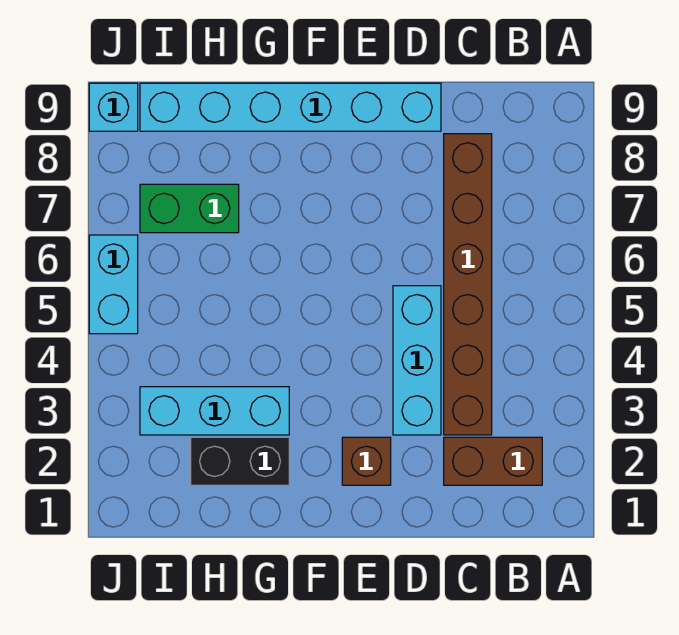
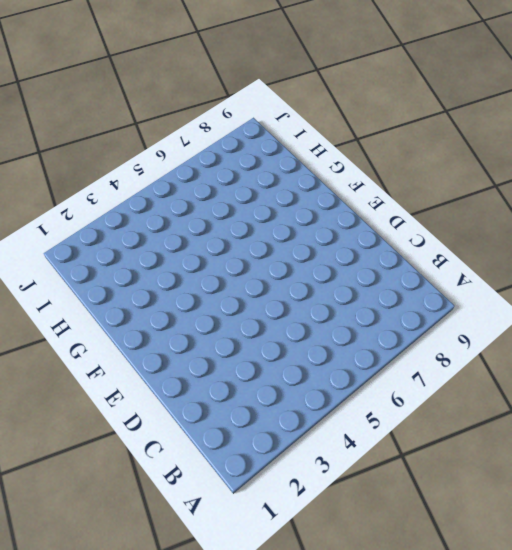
none -> brown brick B2:C2 level 1
none -> brown brick C3:C8 level 1

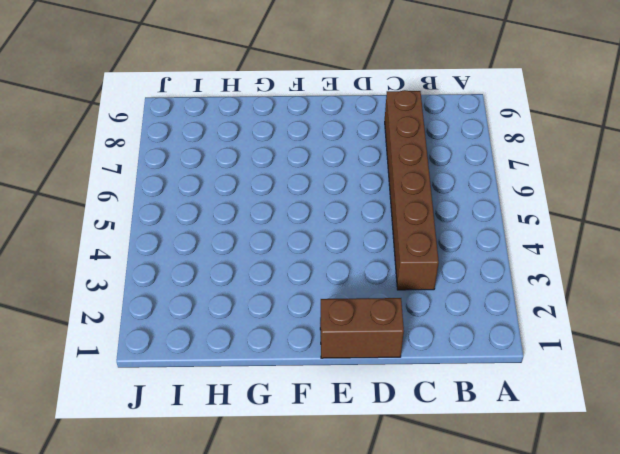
brown brick D1:E1 level 1 -> brown brick B2:C2 level 1
none -> cyan brick D3:D5 level 1
none -> cyan brick D9:I9 level 1

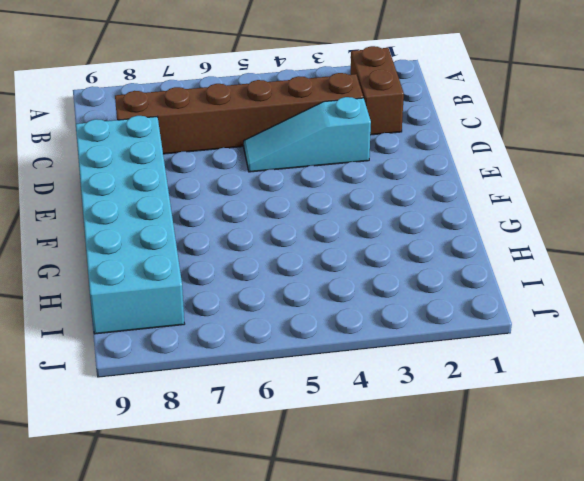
cyan slope D3:D5 level 1 top 3 -> cyan brick D3:D5 level 1
cyan brick D8:I9 level 1 -> cyan brick D9:I9 level 1
none -> brown brick E2 level 1
none -> black brick G2:H2 level 1

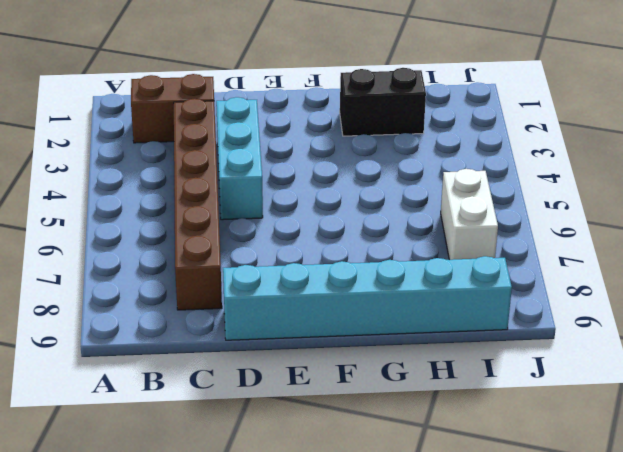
white brick I6:I7 level 1 -> green brick H7:I7 level 1
none -> brown brick E2 level 1
none -> cyan brick G3:I3 level 1

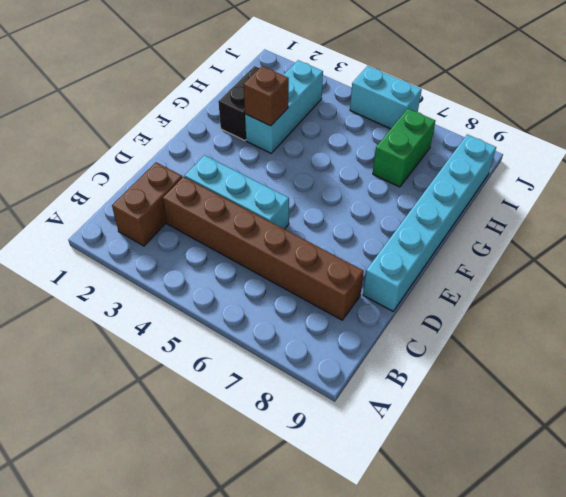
brown brick G3 level 2 -> brown brick E2 level 1
none -> cyan brick J9 level 1

